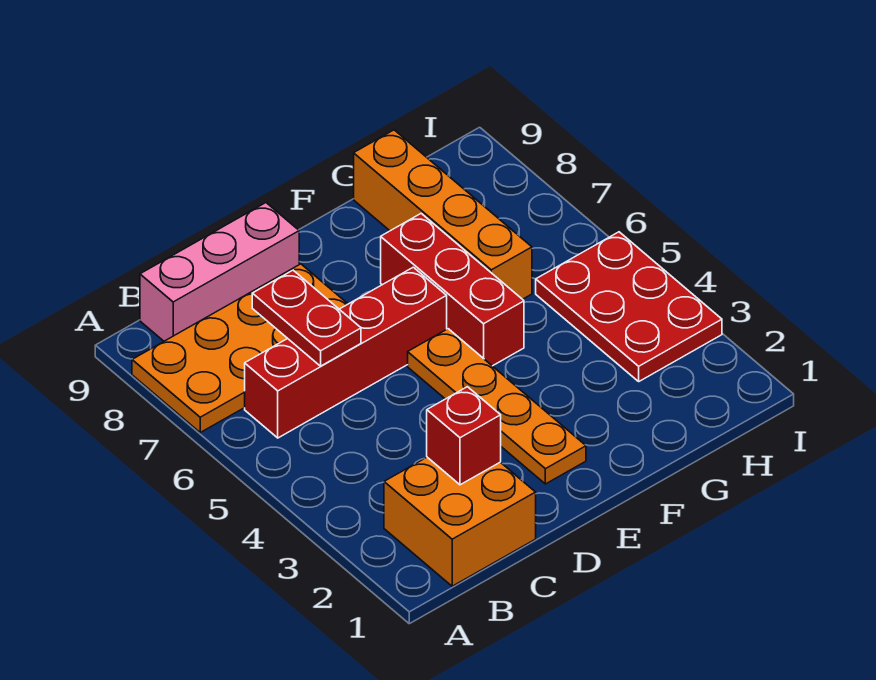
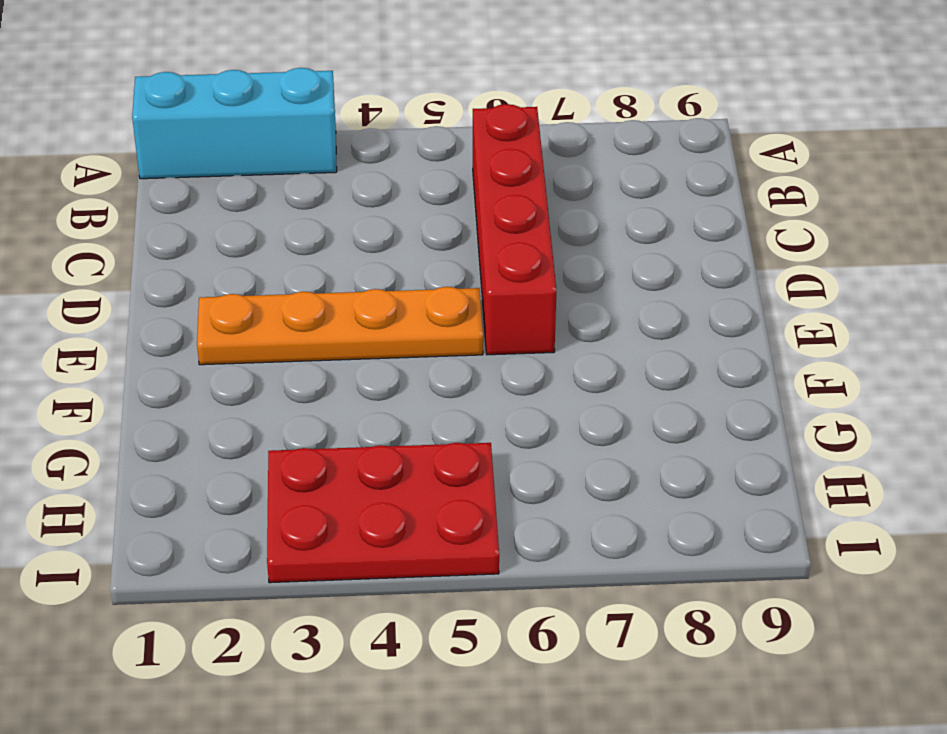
cyan brick A1:A3 level 1 -> none
none -> orange plate A7:D8 level 1
none -> orange brick B1:C2 level 1

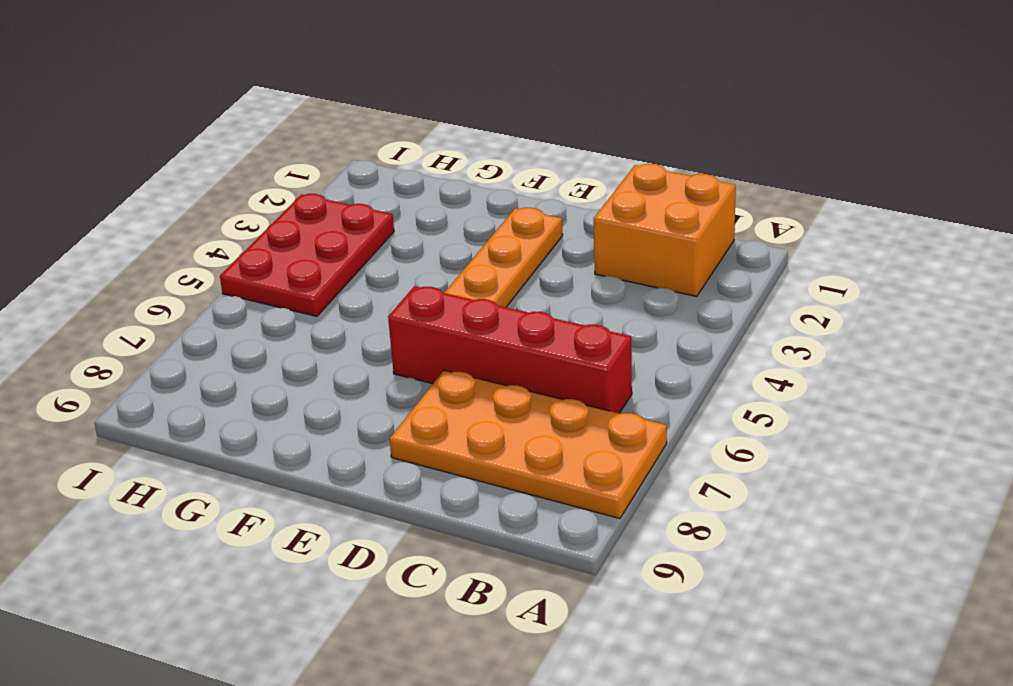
none -> pink brick B9:D9 level 1
none -> red brick F5:F7 level 1

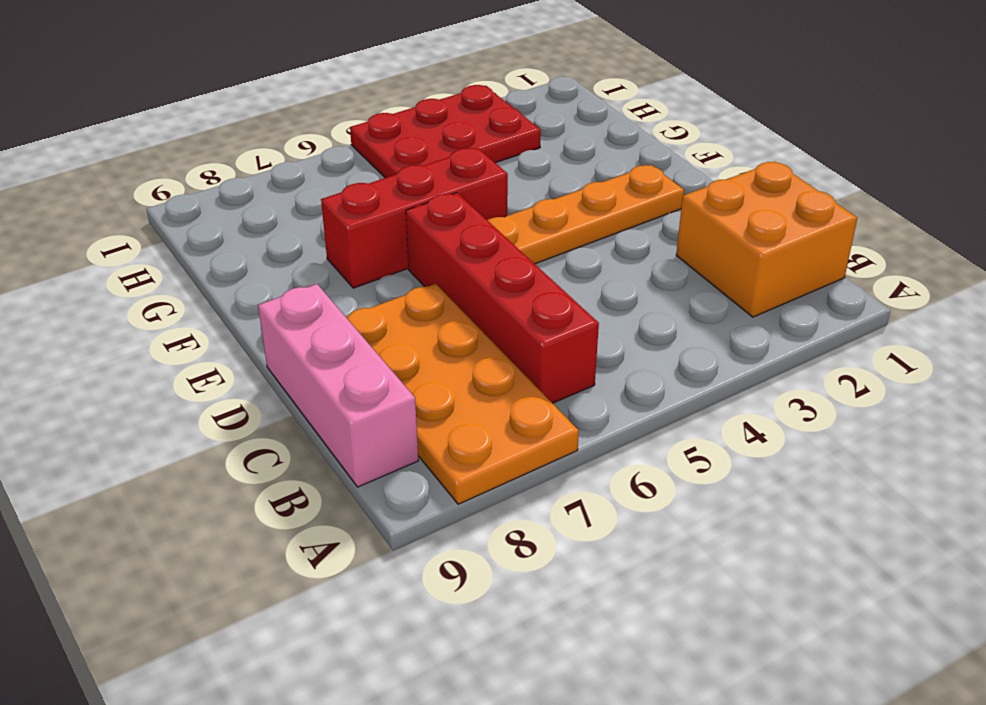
none -> orange brick G6:G9 level 1
none -> red brick C2 level 2

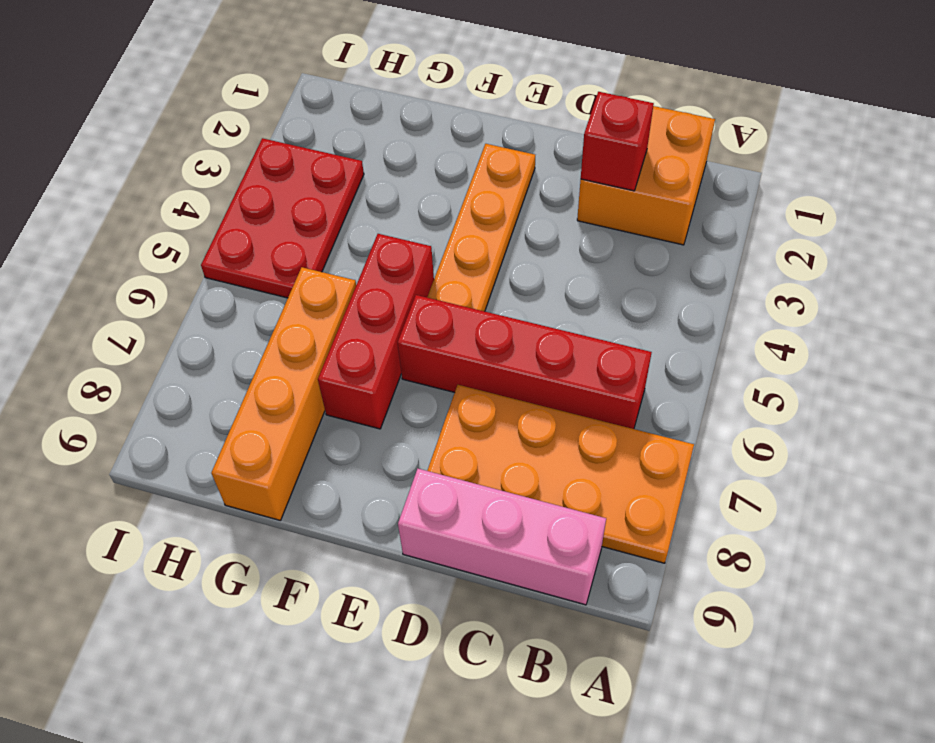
none -> red plate C6:C7 level 2

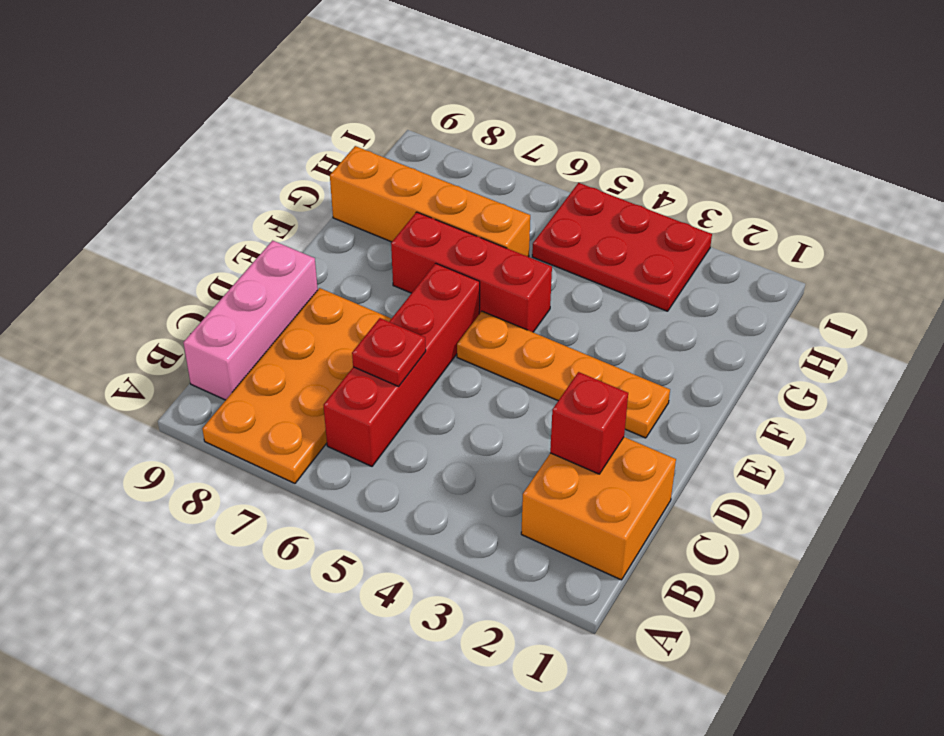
red plate C6 level 2 -> red plate C6:C7 level 2

